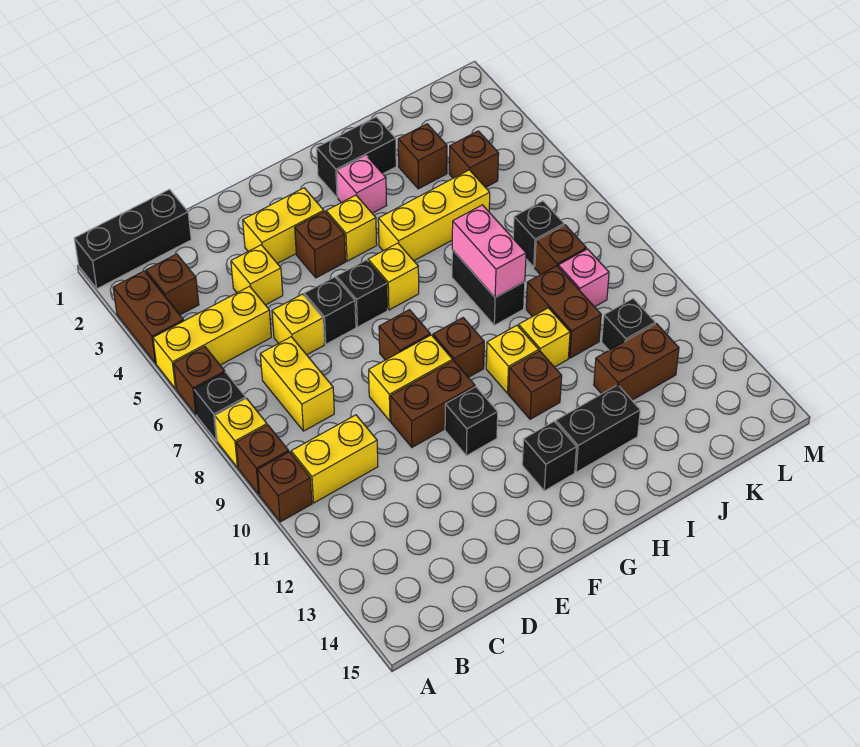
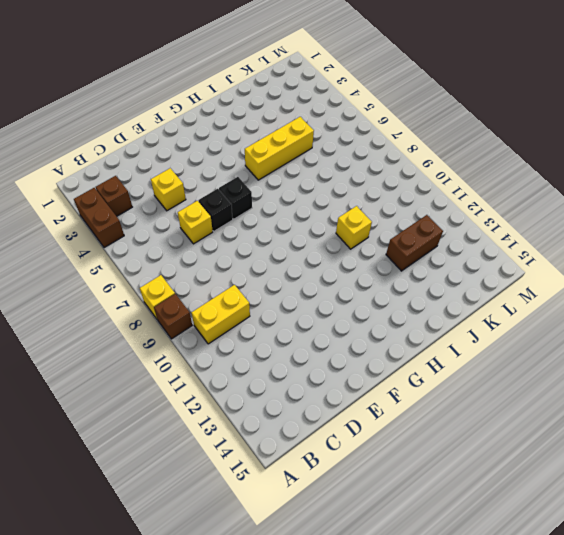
none -> black brick A1:C1 level 1
none -> yellow brick A5:C5 level 1
none -> brown brick A6 level 1
none -> black brick A7 level 1

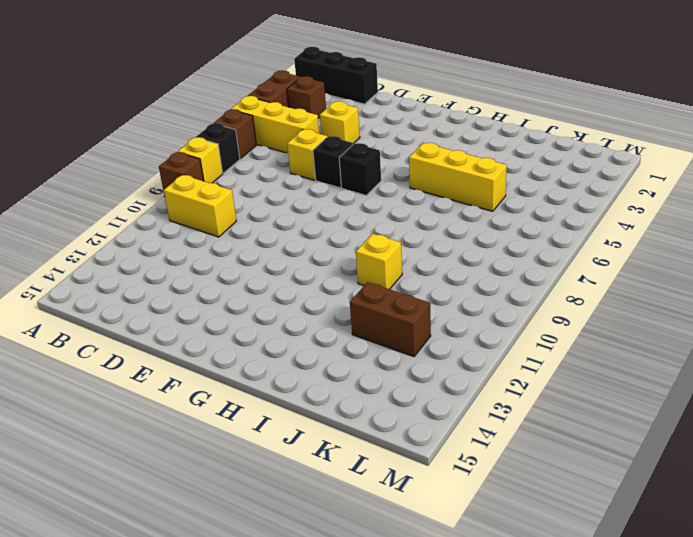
none -> brown brick A10 level 1
none -> yellow brick C7:C8 level 1
none -> yellow brick E3:F3 level 1
none -> yellow brick E9:F9 level 1

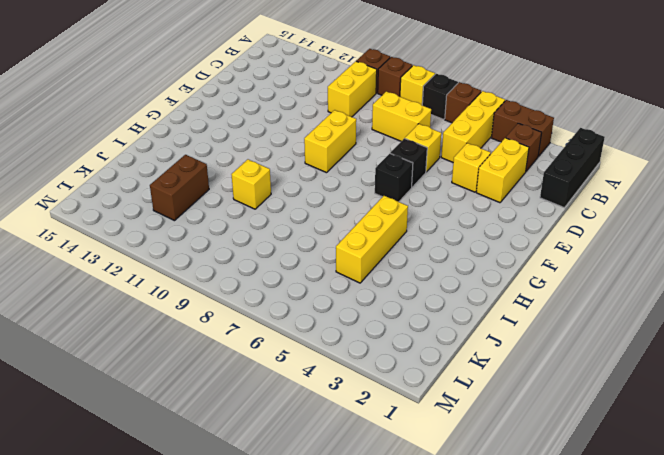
yellow brick C3:D3 level 1 -> yellow brick E3:F3 level 1
none -> brown brick E10:F10 level 1
none -> brown brick F4 level 1
none -> brown brick F8 level 1
none -> black brick F11 level 1

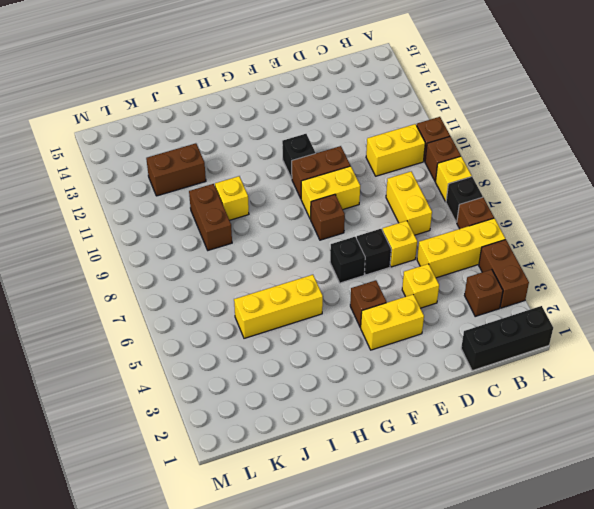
none -> yellow brick G4 level 1
none -> yellow brick G6 level 1
none -> brown brick G9 level 1
none -> black brick G13 level 1

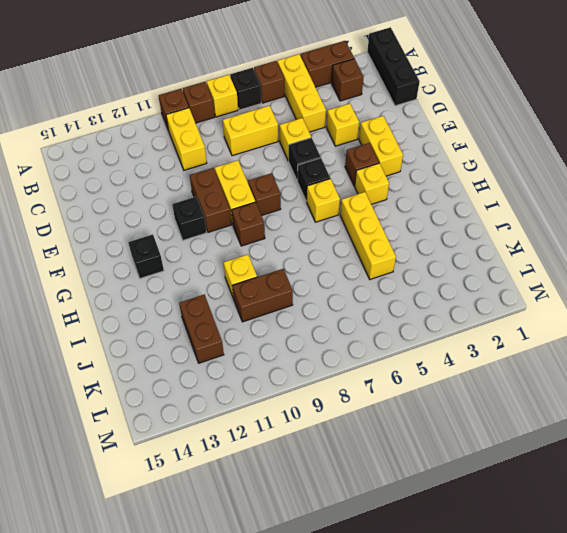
none -> black brick H2:I2 level 1
none -> pink brick H3 level 1
none -> yellow brick H10 level 1
none -> brown brick H11 level 1

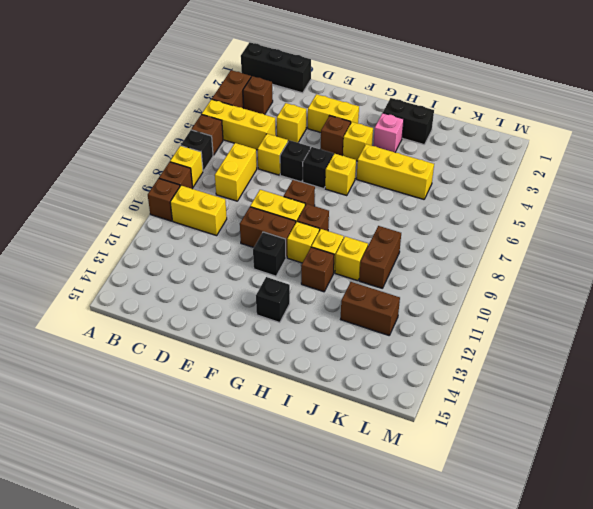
yellow brick G10 level 1 -> none
none -> black brick H13:I13 level 1
none -> black brick I7:I8 level 1
none -> brown brick J3 level 1
none -> brown brick K4 level 1

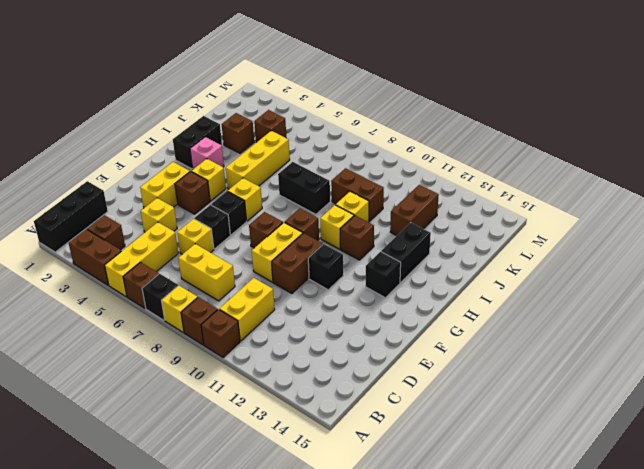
none -> black brick K7 level 1
none -> brown brick K8 level 1
none -> pink brick K9 level 1
none -> black brick K11 level 1

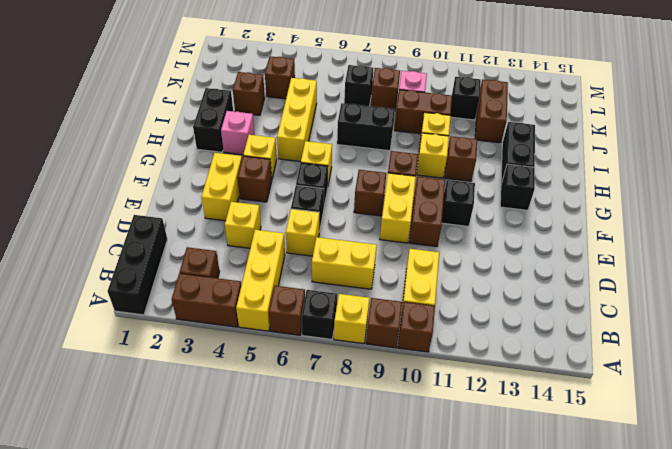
none -> pink brick I7:I8 level 2

